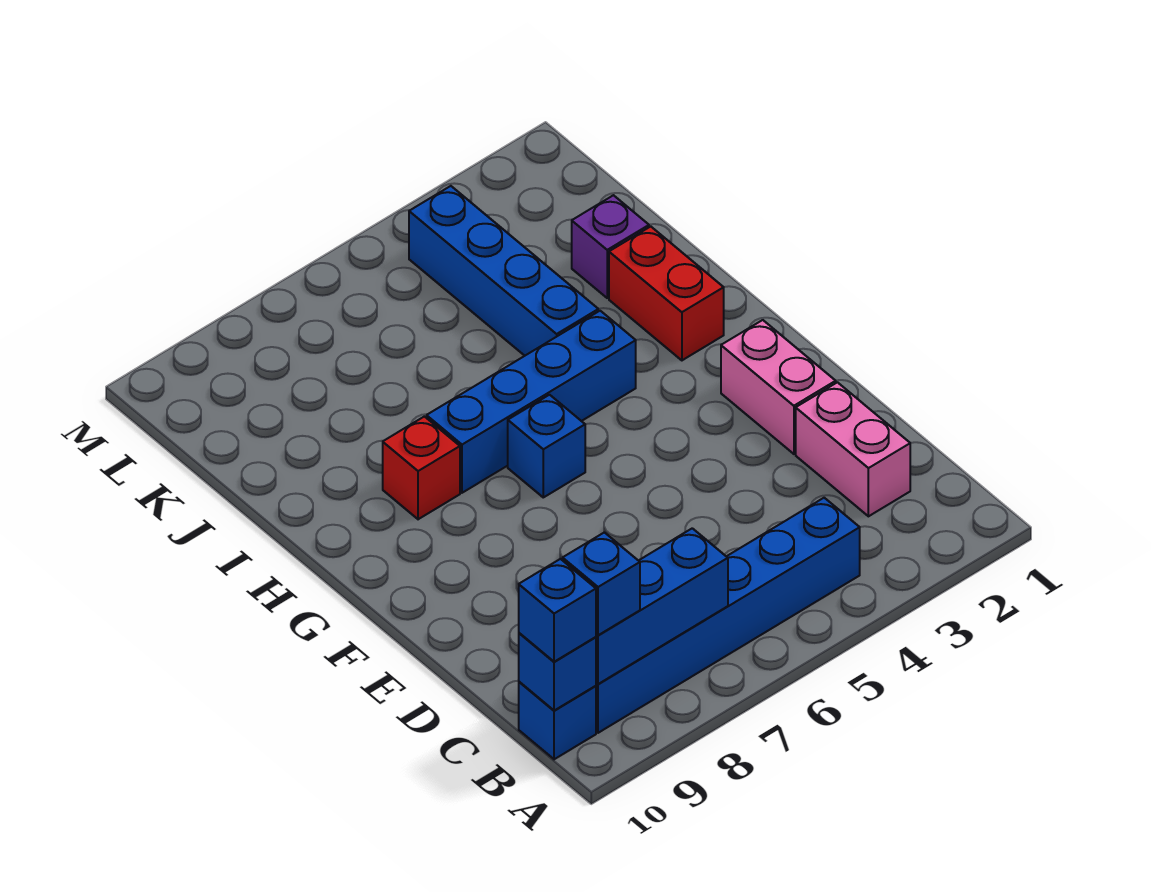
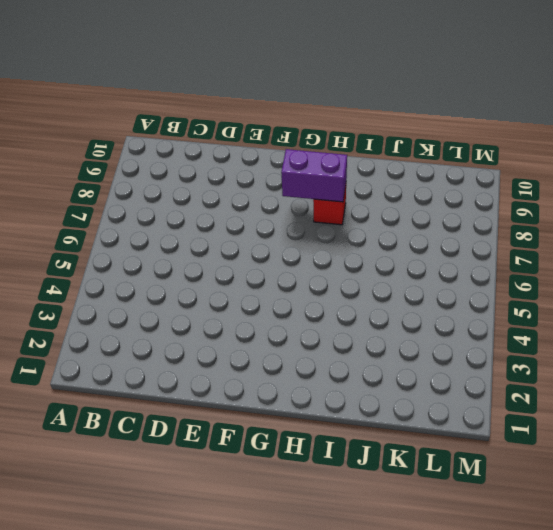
purple brick G8:H8 level 2 -> none
none -> blue brick B4:B9 level 1
none -> blue brick B10 level 1
none -> pink brick C2:D2 level 1

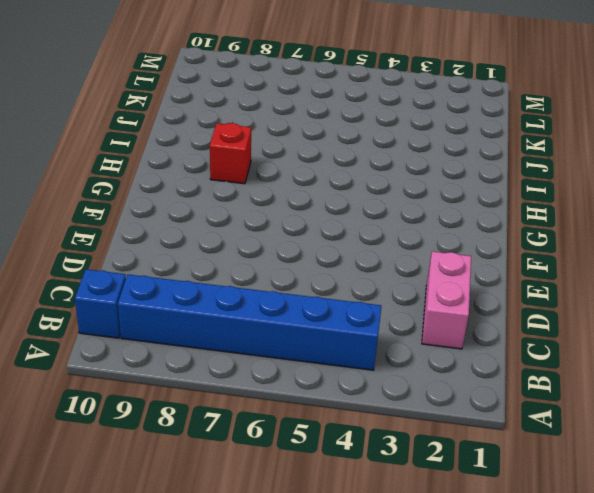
none -> pink brick E2:F2 level 1
none -> blue brick G6 level 1
none -> red brick H2:I2 level 1

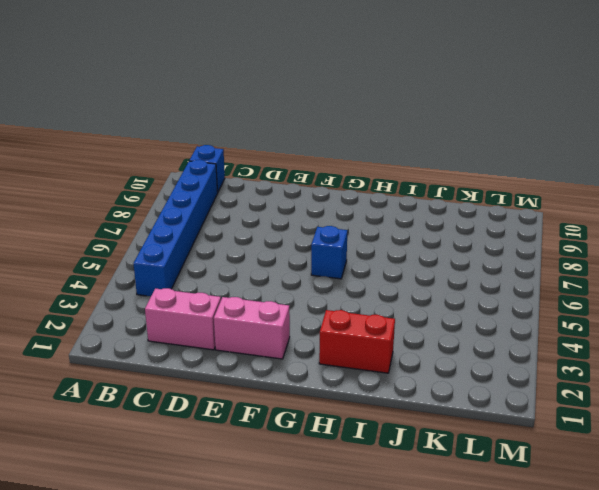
none -> blue brick H4:H7 level 1
none -> red brick H8 level 1
none -> blue brick I4:L4 level 1

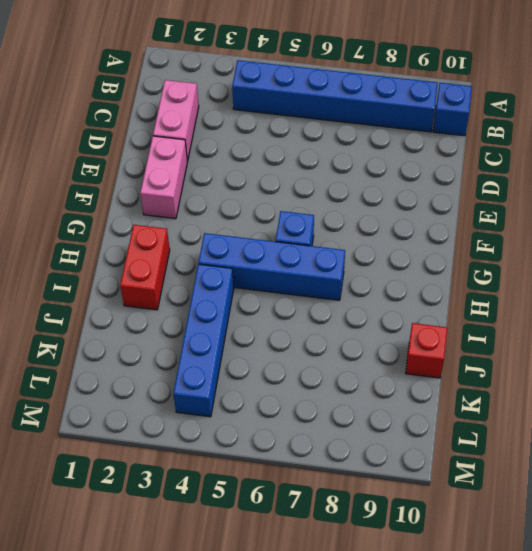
red brick J10 level 1 -> red brick H8 level 1
none -> purple brick J2 level 1
none -> blue brick B7:B9 level 2
none -> blue brick B10 level 2

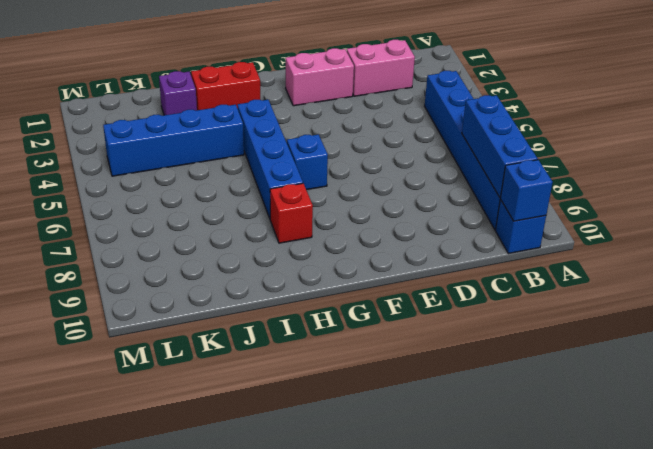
none -> blue brick B9 level 3
none -> blue brick B10 level 3

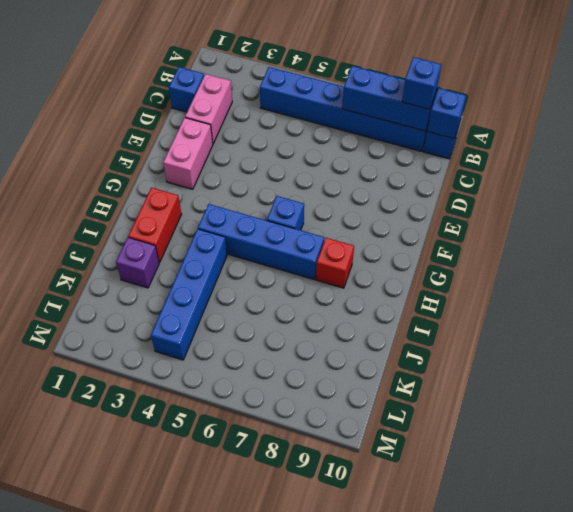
blue brick C1 level 1 -> blue brick B10 level 3

